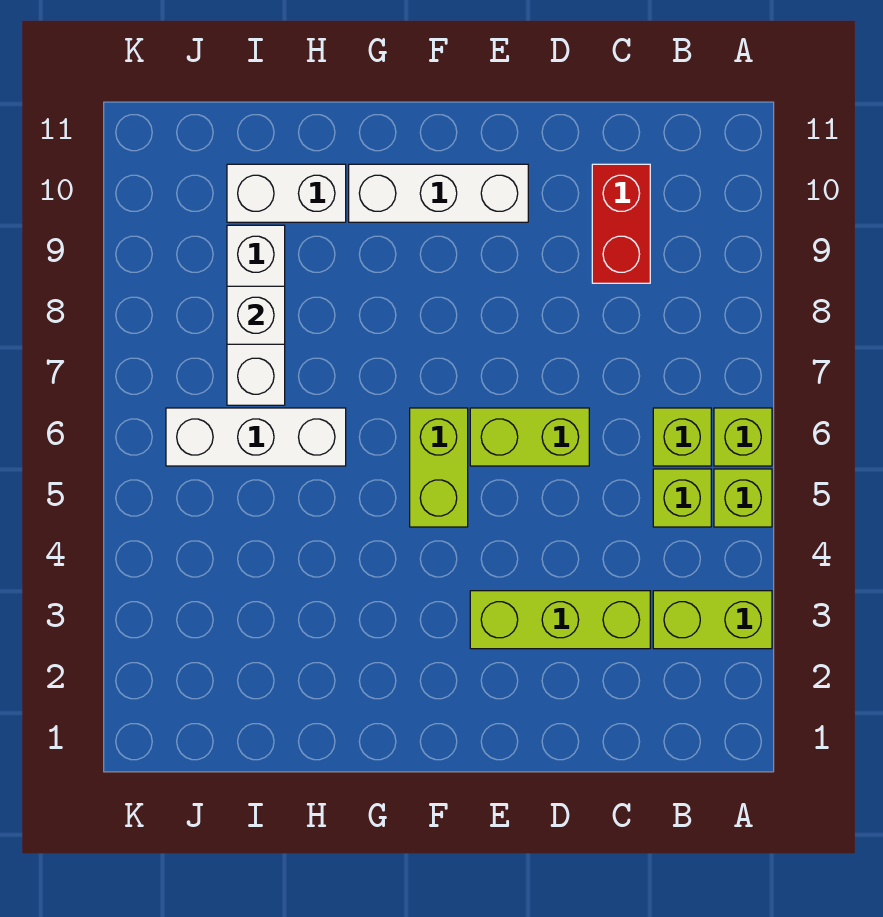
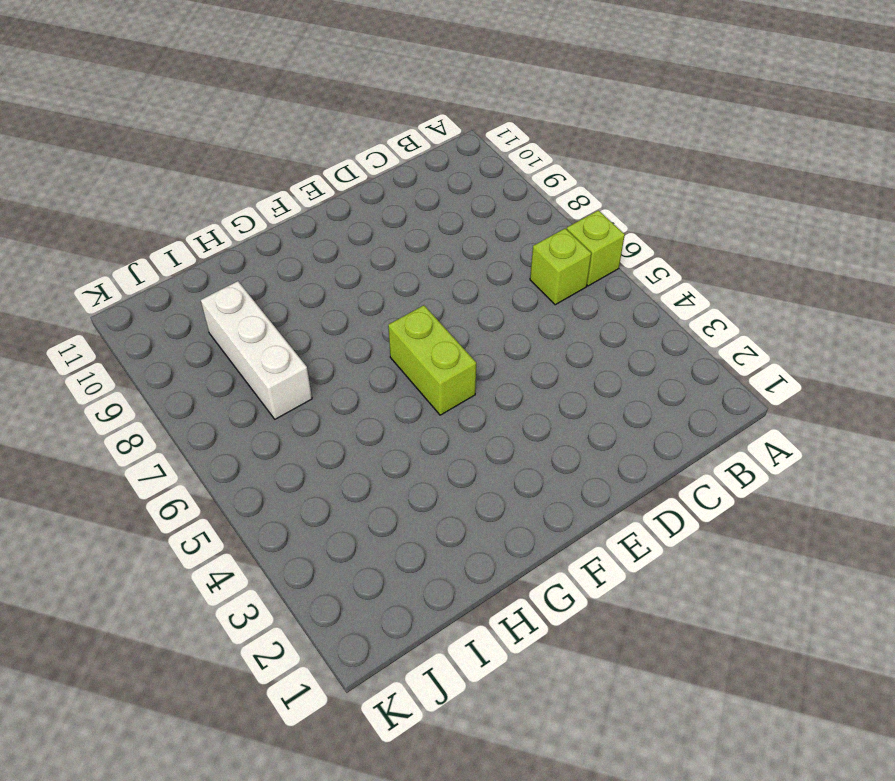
none -> lime brick A3:B3 level 1
none -> lime brick A5 level 1
none -> lime brick B5 level 1

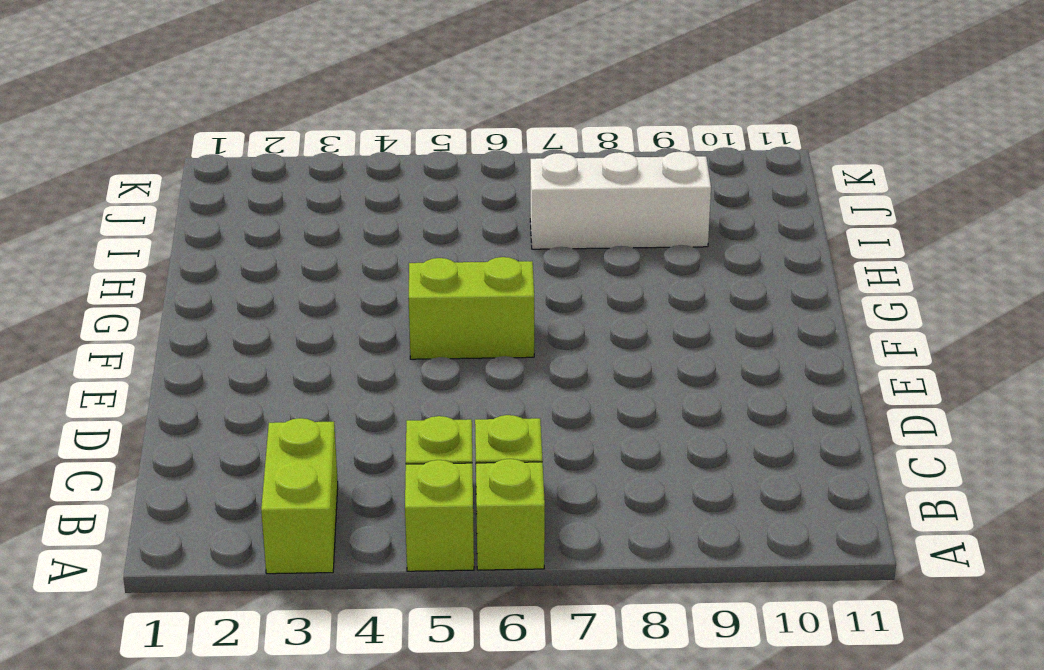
none -> lime brick C3:E3 level 1
none -> red brick C9:C10 level 1
none -> lime brick D6:E6 level 1

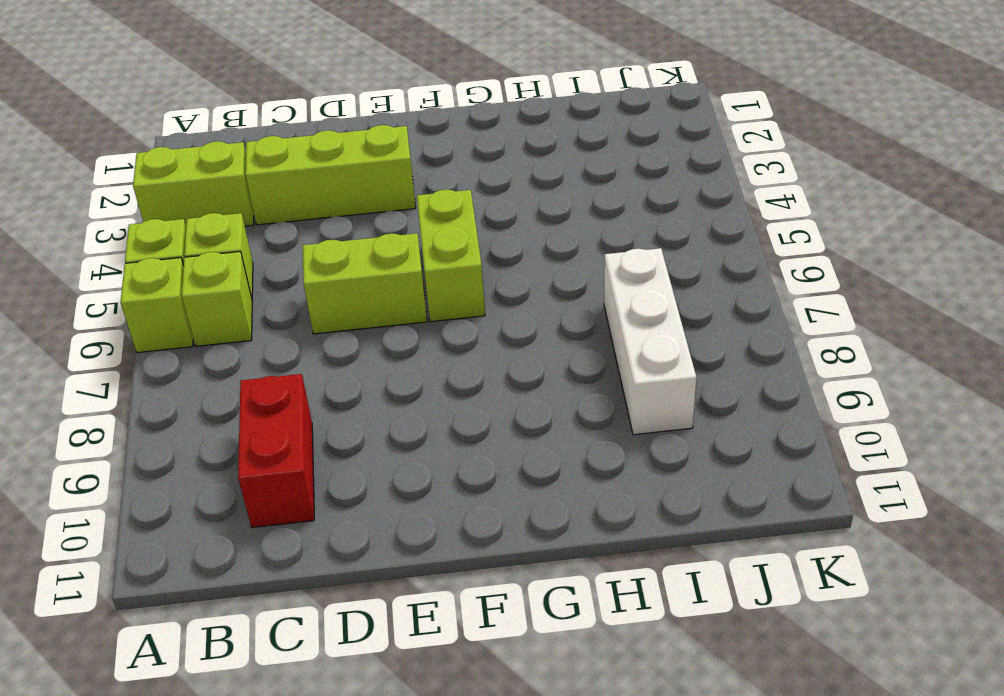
none -> white brick E10:G10 level 1
none -> white brick H6:J6 level 1
none -> white brick H10:I10 level 1

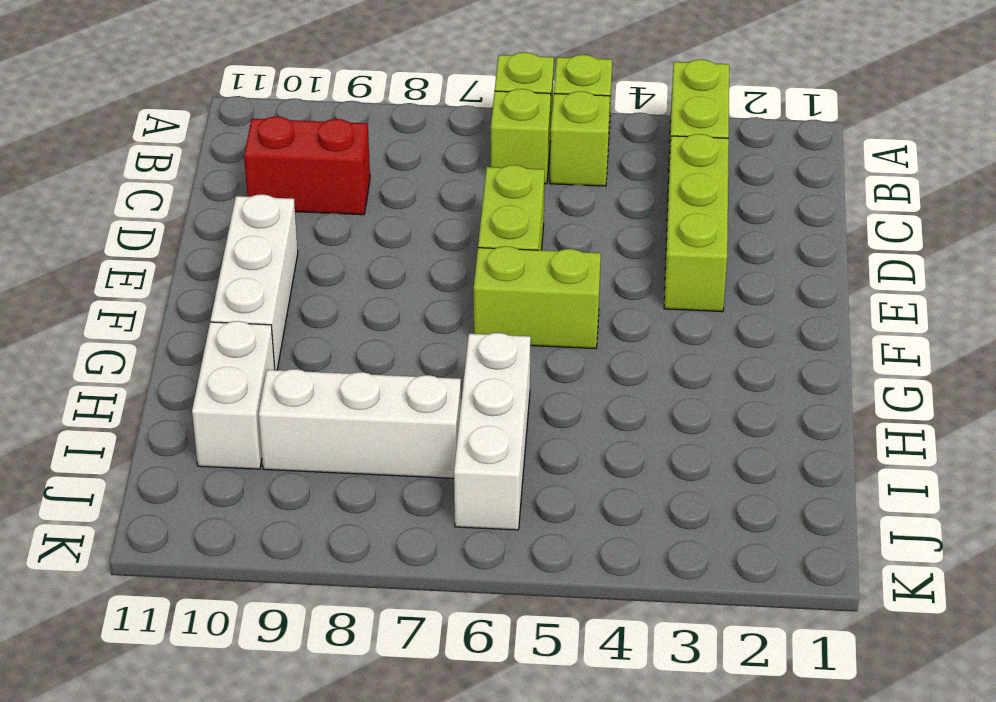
none -> white brick I8 level 2

